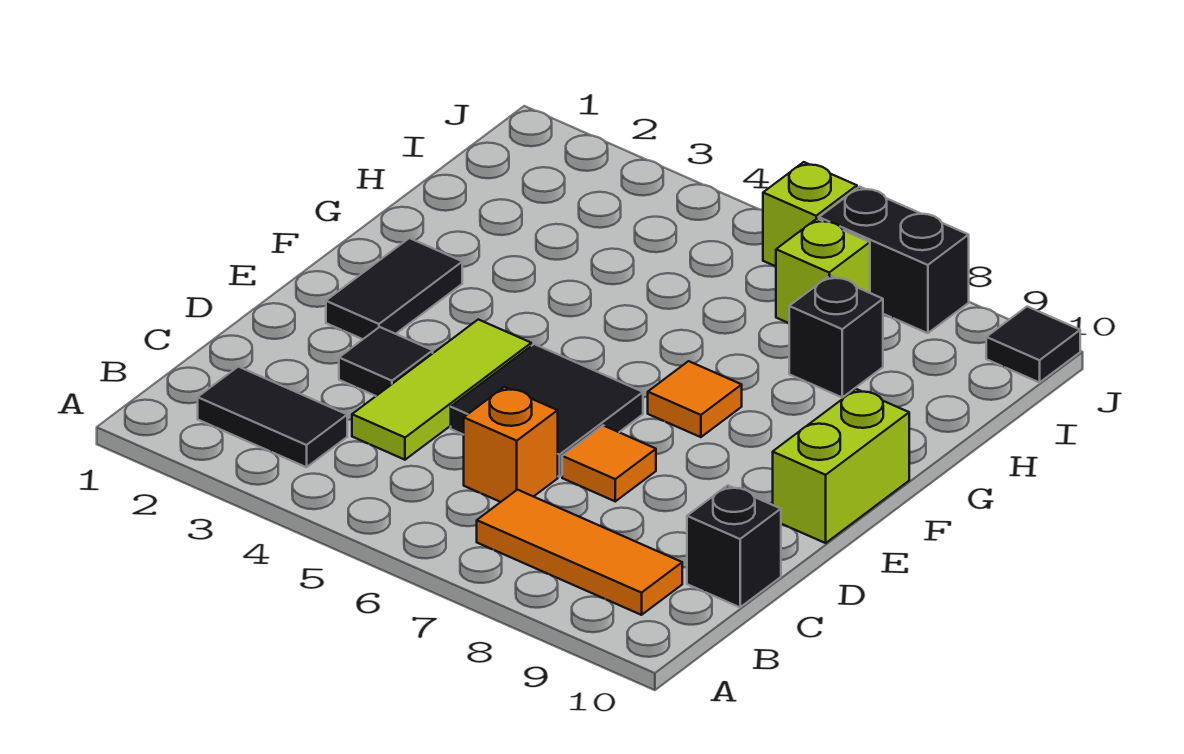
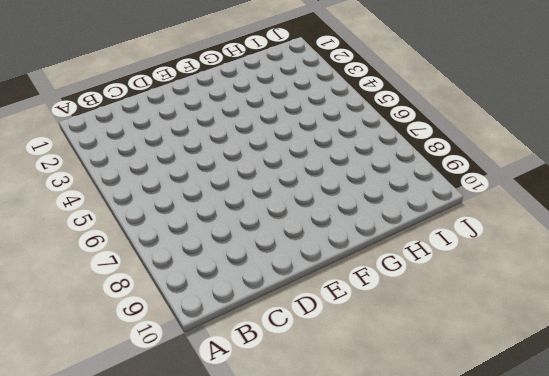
none -> black tile B2:B3 level 1
none -> orange tile B7:B9 level 1
none -> lime tile C4:E4 level 1

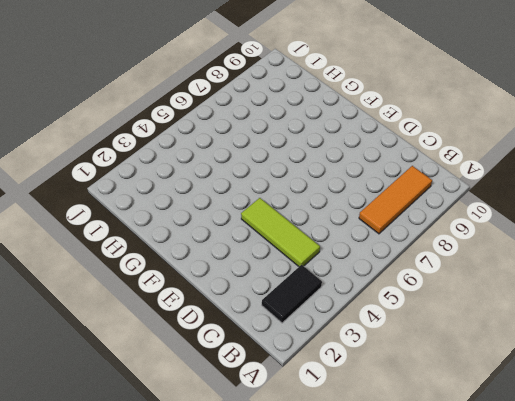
none -> orange brick C6 level 1
none -> black brick C10 level 1
none -> black tile D3 level 1

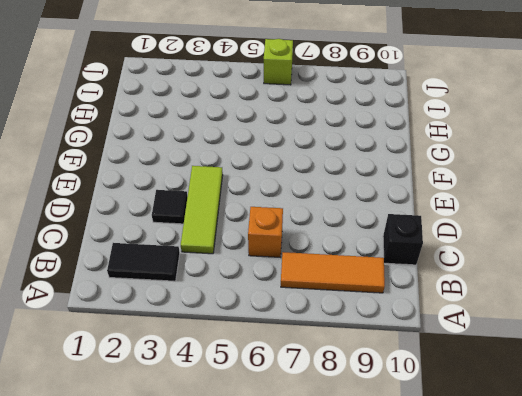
none -> black tile D5:E6 level 1
none -> orange tile D7 level 1
none -> black tile E2:F2 level 1

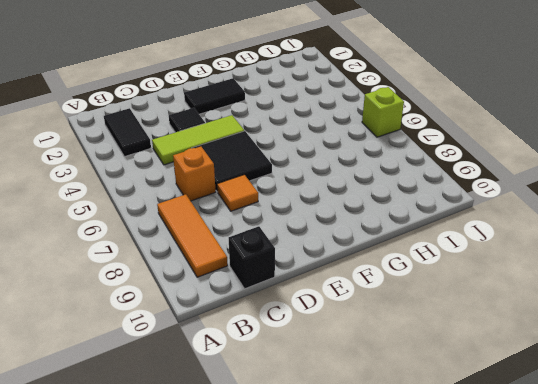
none -> lime brick E10:F10 level 1
none -> orange tile F7 level 1
none -> black brick H8 level 1

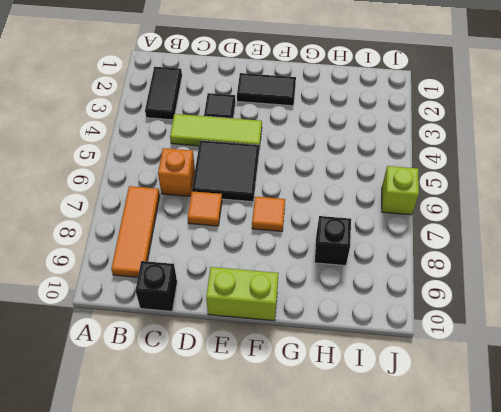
none -> lime brick I7 level 1
none -> black brick J7:J8 level 1
none -> black tile J10 level 1

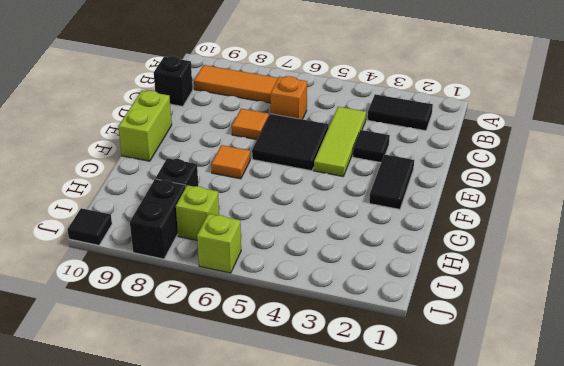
black brick I8:J8 level 1 -> black brick J7:J8 level 1

